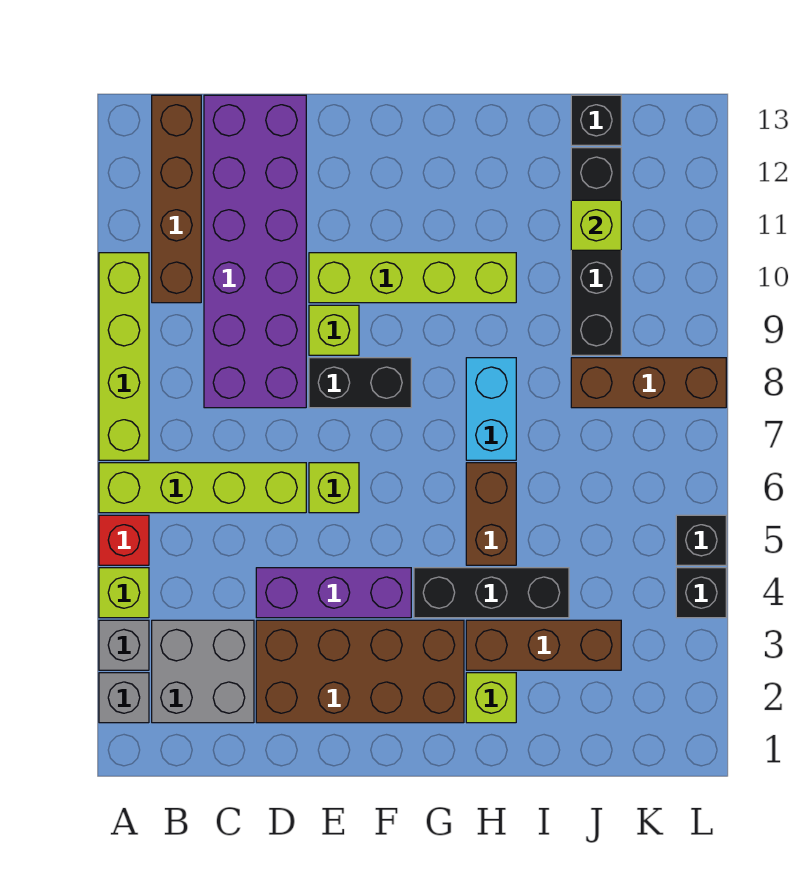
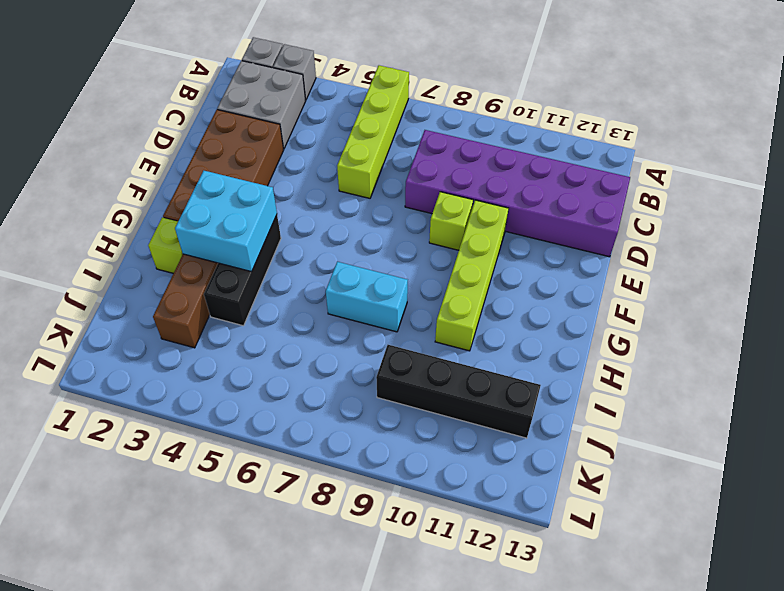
cyan brick G3:H4 level 2 -> none
none -> lime brick A4 level 1
none -> red brick A5 level 1
none -> lime brick A7:A10 level 1

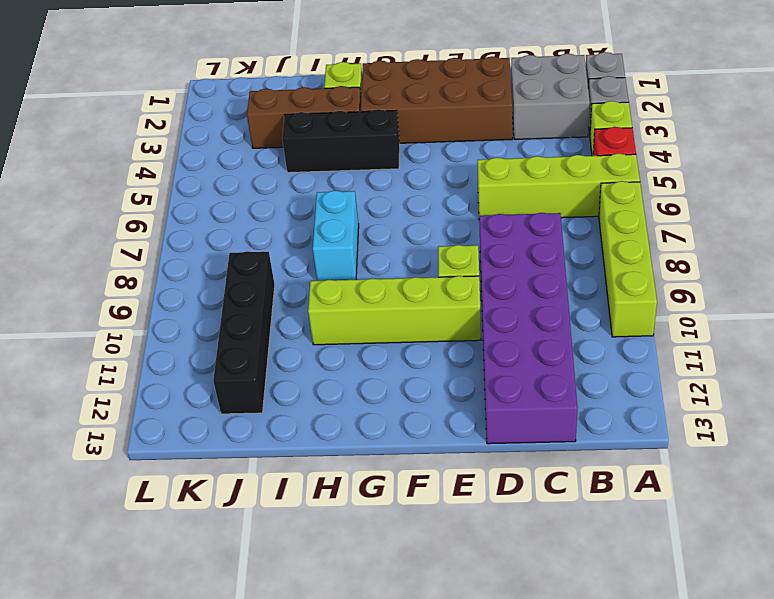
none -> brown brick B10:B13 level 1
none -> purple brick D4:F4 level 1
none -> lime brick E6 level 1

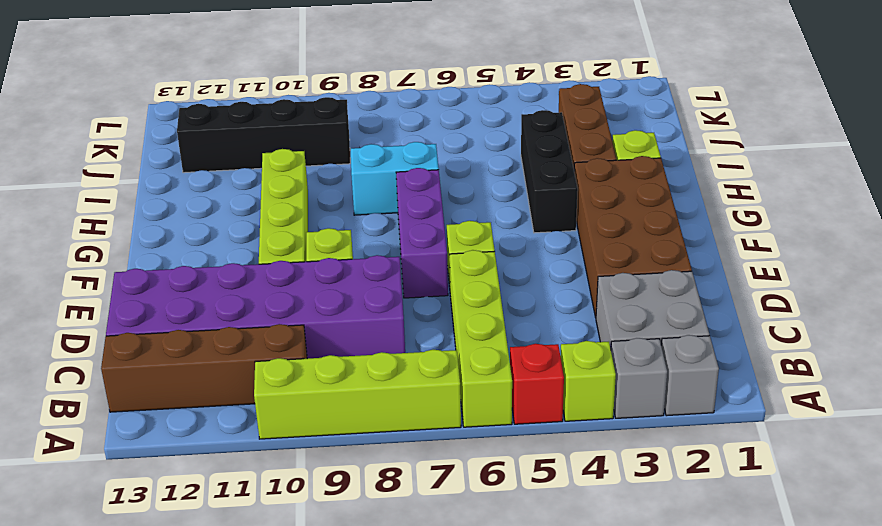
purple brick E7:G7 level 1 -> purple brick D4:F4 level 1
none -> black brick E8:F8 level 1
none -> brown brick H5:H6 level 1
none -> brown brick J8:L8 level 1

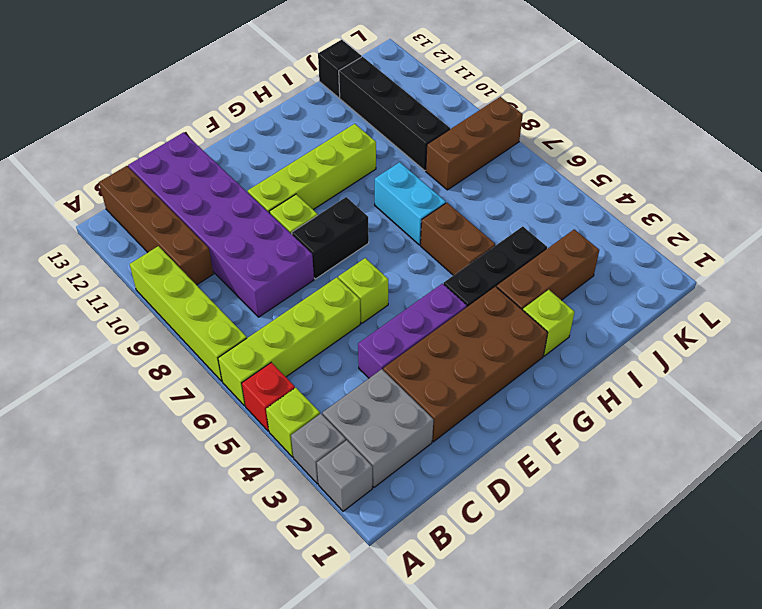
none -> black brick L4 level 1
none -> black brick L5 level 1
none -> lime brick J11 level 2

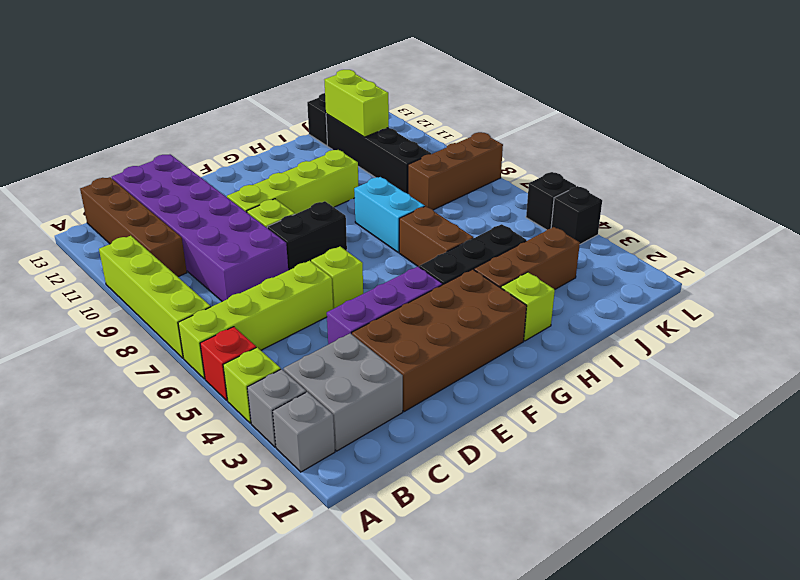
lime brick J11:J12 level 2 -> lime brick J11 level 2

